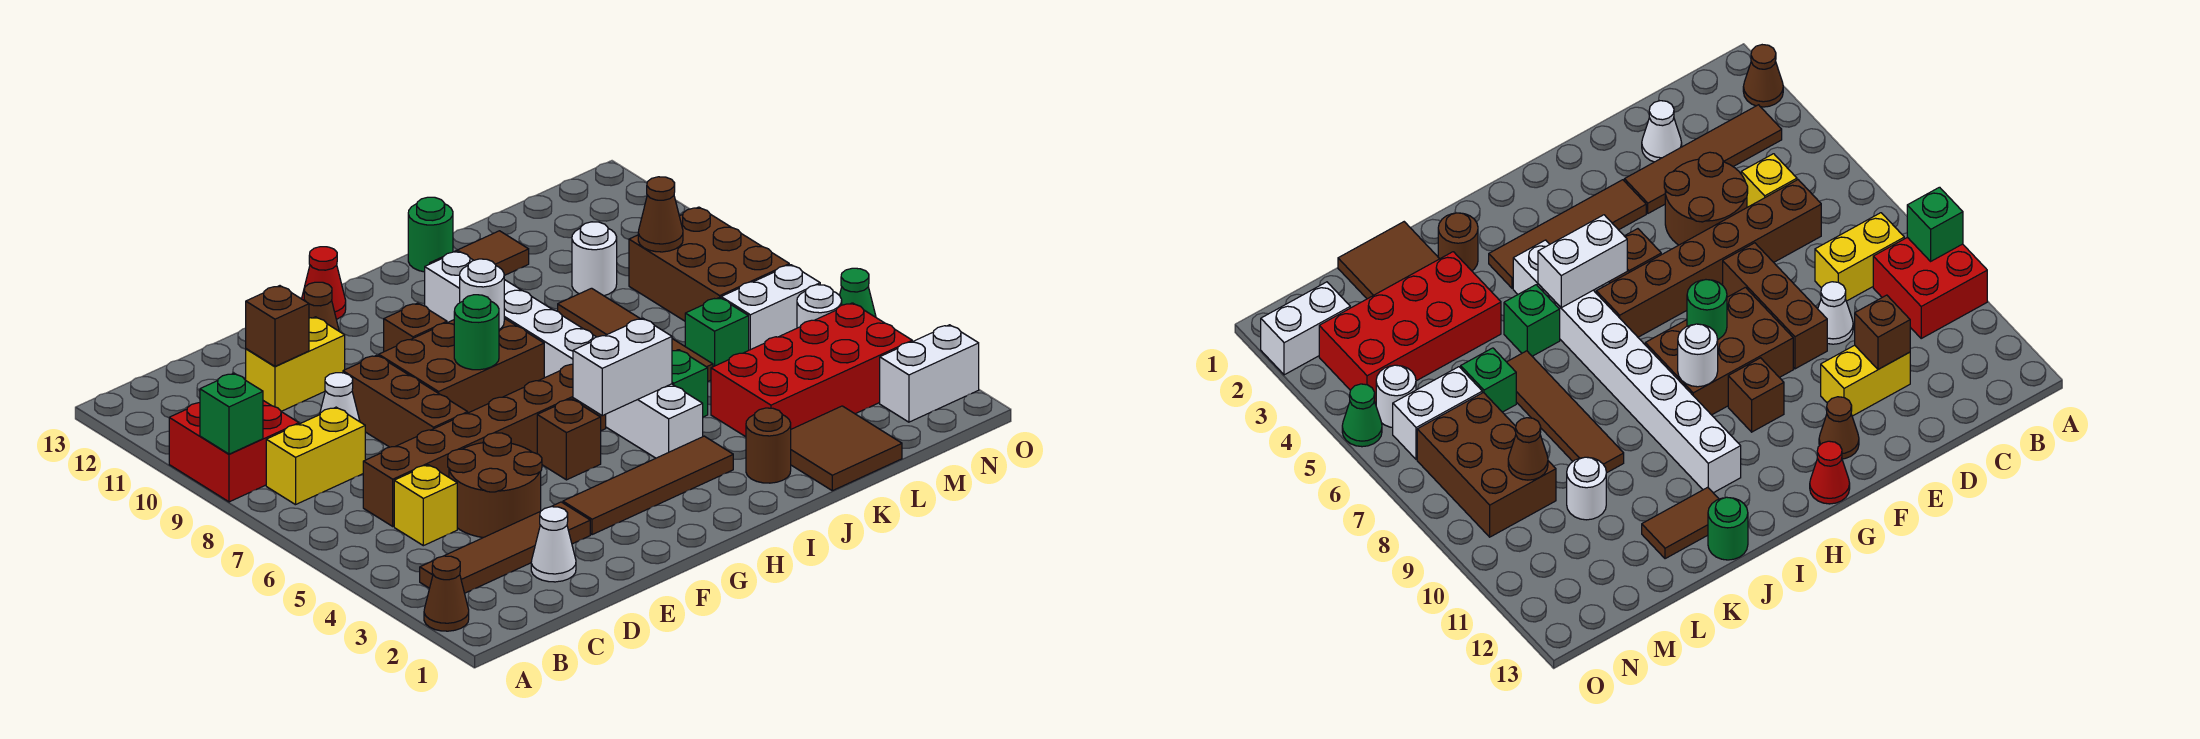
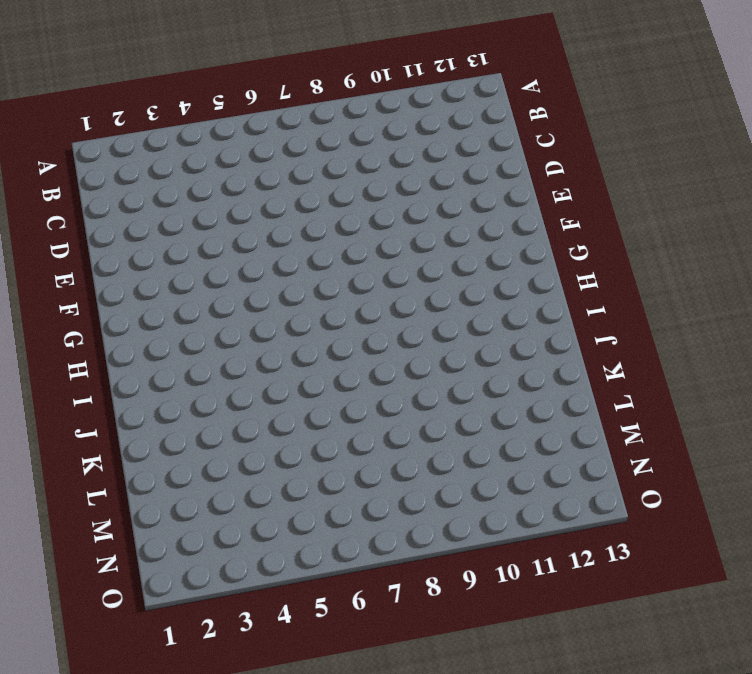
none -> brown cone A2 level 1
none -> red brick A9:B10 level 1
none -> brown tile B3:E3 level 1
none -> yellow brick B8:C8 level 1

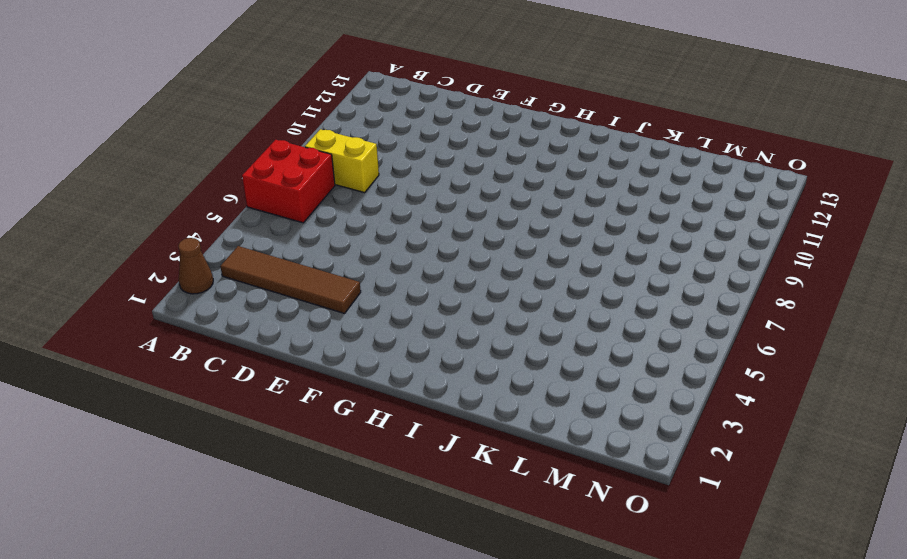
red brick A6:B7 level 1 -> red brick A9:B10 level 1
none -> yellow brick C5 level 1
none -> brown brick C6:H6 level 1
none -> white cone D2 level 1
none -> brown round brick D4:E5 level 1

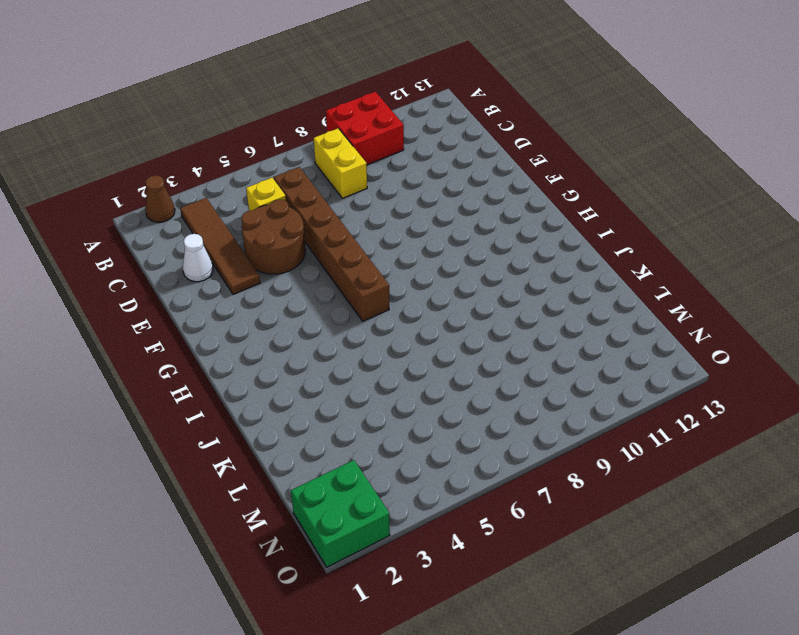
green brick N1:O2 level 1 -> white brick N2:O2 level 1
none -> white cone D9 level 1
none -> yellow brick D11:E11 level 1
none -> brown brick E7:E9 level 1
none -> brown tile F3:I3 level 1

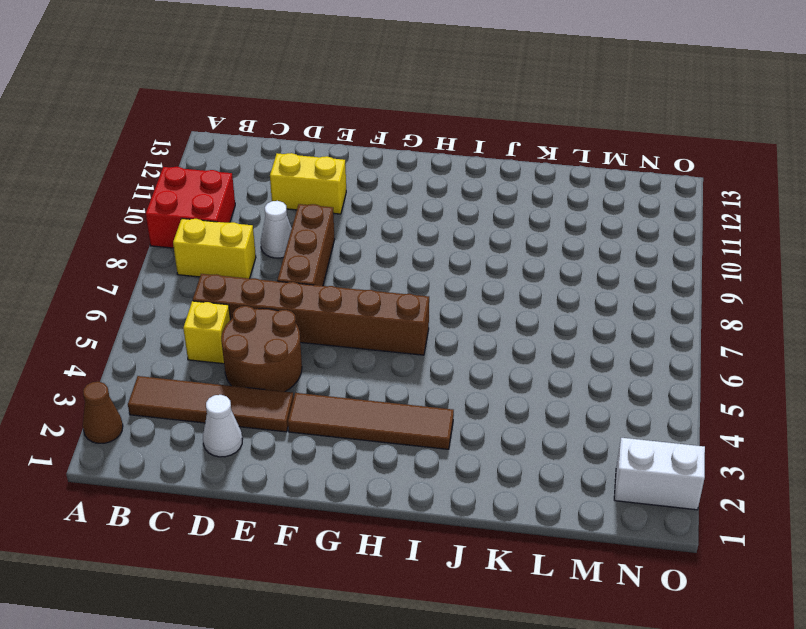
none -> brown brick F8:H9 level 1
none -> brown cone F12 level 1
none -> brown brick G5 level 1
none -> brown brick G10 level 1

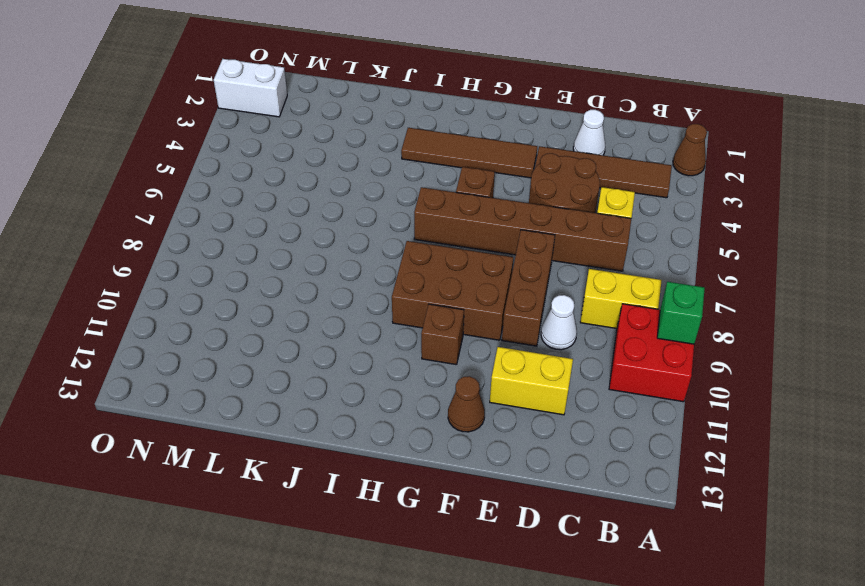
none -> red cone G13 level 1
none -> white brick I4:I11 level 1
none -> brown round brick J2 level 1
none -> green brick J5 level 1

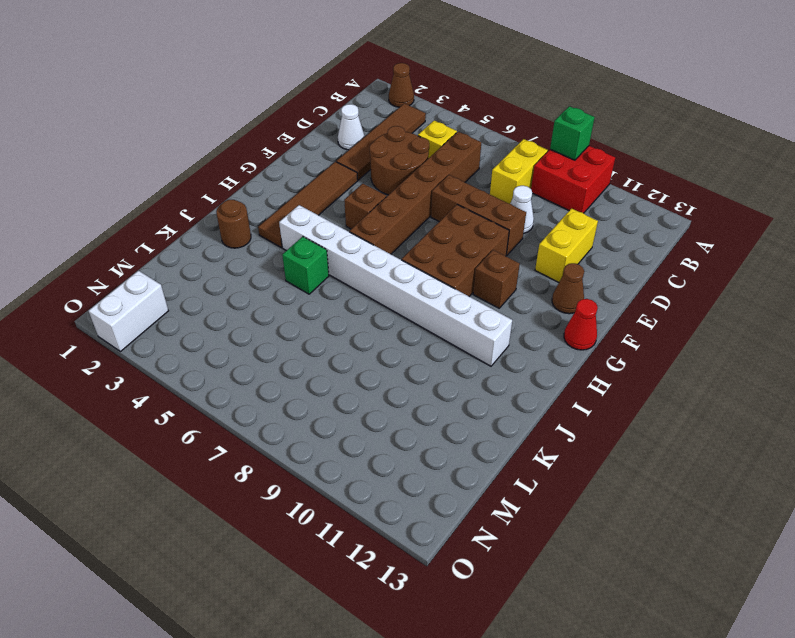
none -> brown tile J12:K12 level 1
none -> green round brick J13 level 1
none -> brown tile K1:L2 level 1
none -> red brick K3:N4 level 1

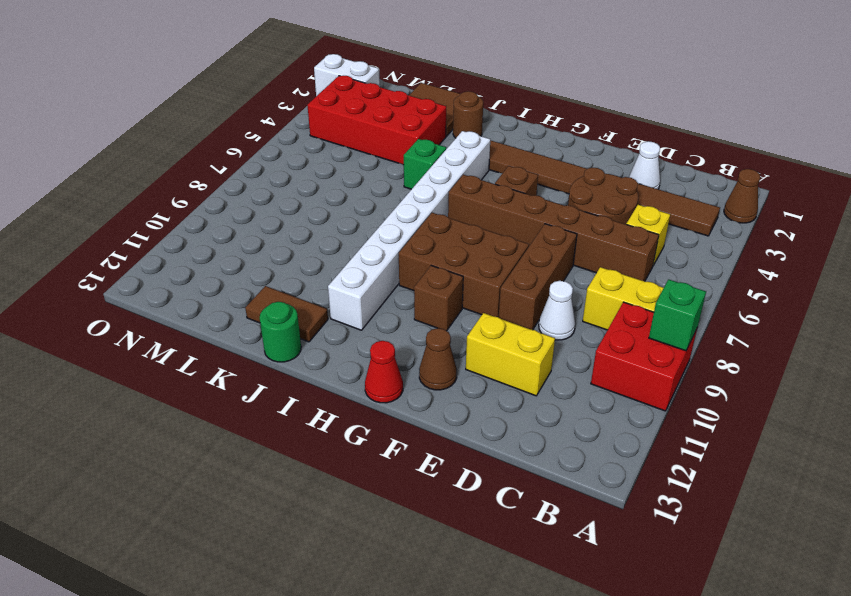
none -> brown tile K6:K9 level 1
none -> green brick L6 level 1
none -> white round brick L10 level 1
none -> white brick M6:N6 level 1

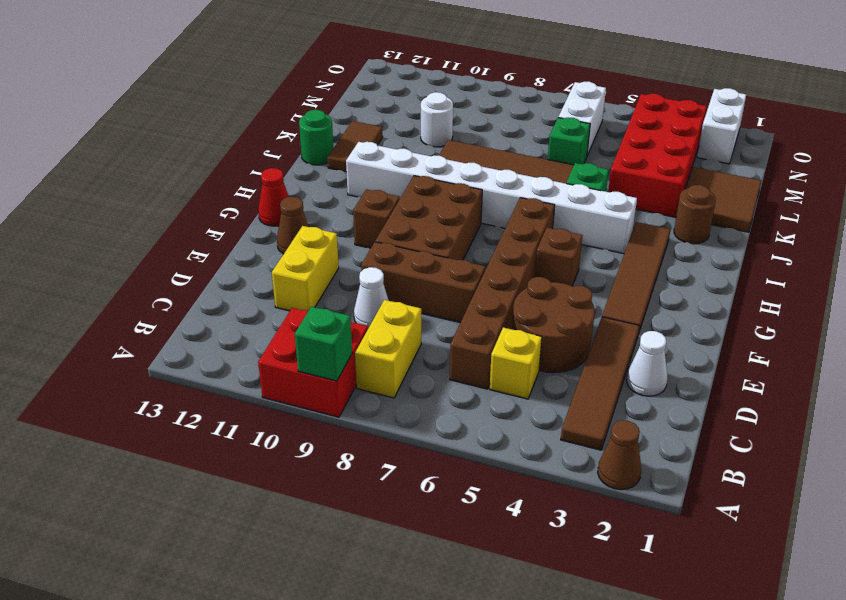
none -> brown brick M7:N9 level 1
none -> white round brick N5 level 1
none -> green cone O5 level 1
none -> brown brick D11 level 2

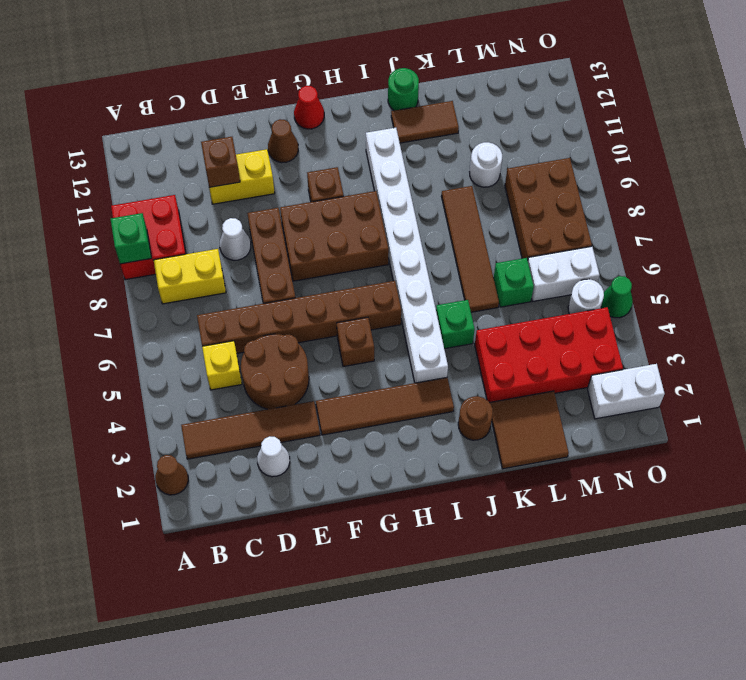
none -> green round brick G8 level 2
none -> white brick H5:I5 level 2
none -> white round brick H9 level 2
none -> brown cone M9 level 2

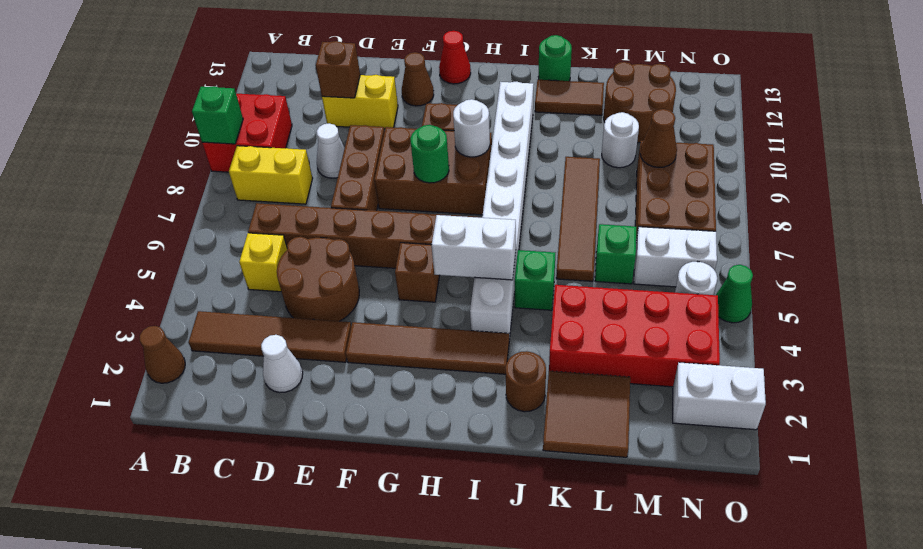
brown round brick L11:M12 level 1 -> none

